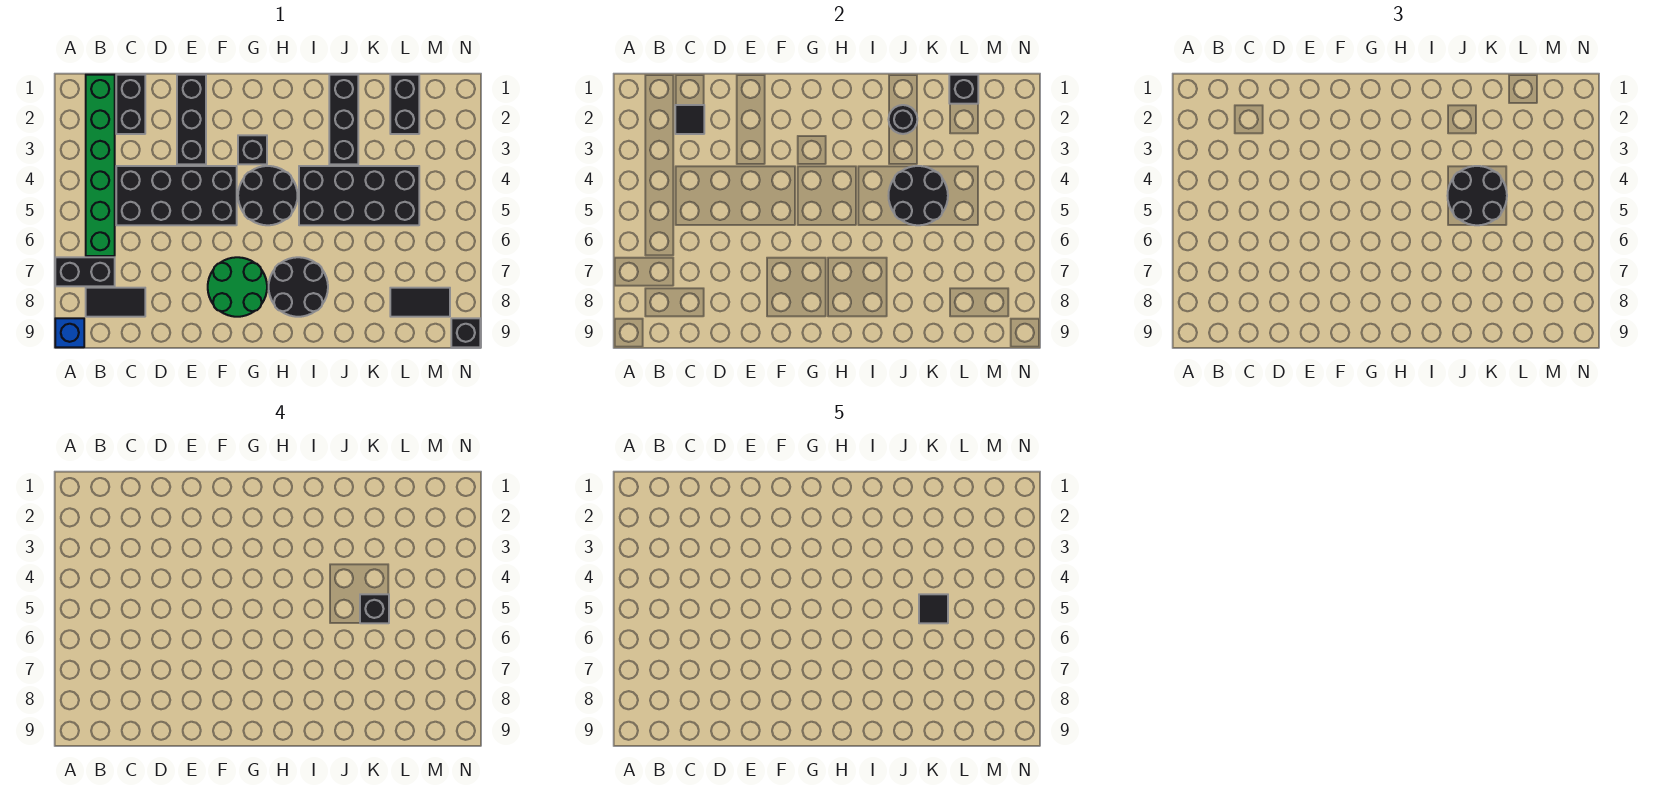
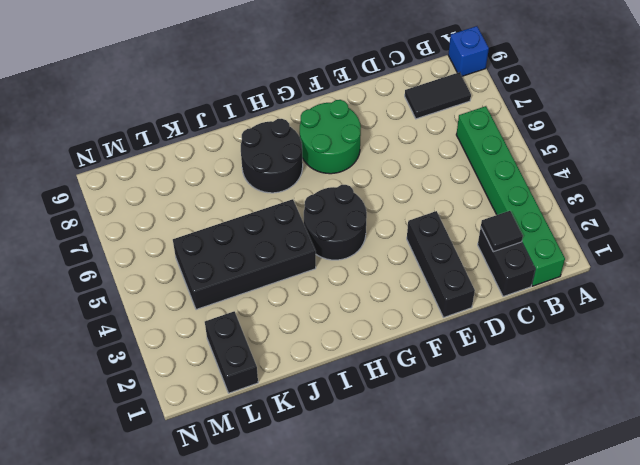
none -> black brick A7:B7 level 1
none -> black brick C4:F5 level 1
none -> black brick G3 level 1

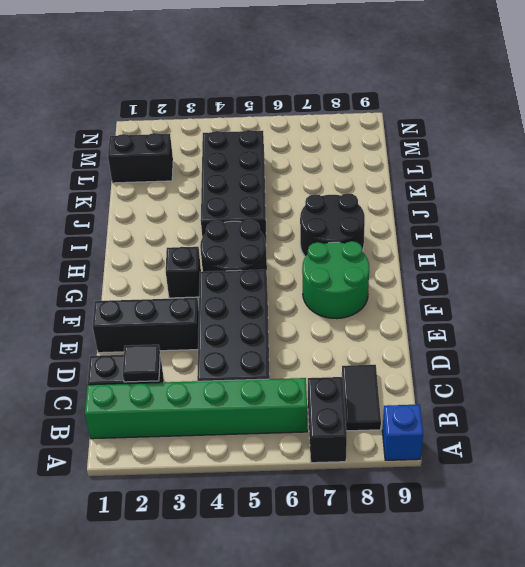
none -> black brick J1:J3 level 1
none -> black tile L8:M8 level 1
none -> black brick N9 level 1

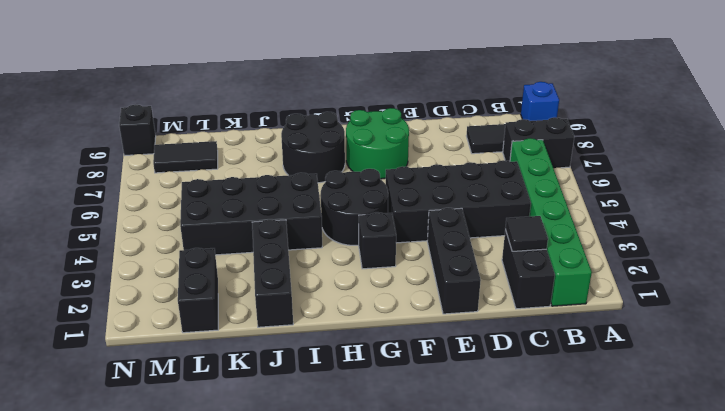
none -> black round brick J2 level 2
none -> black round brick J4:K5 level 2
none -> black brick L1 level 2

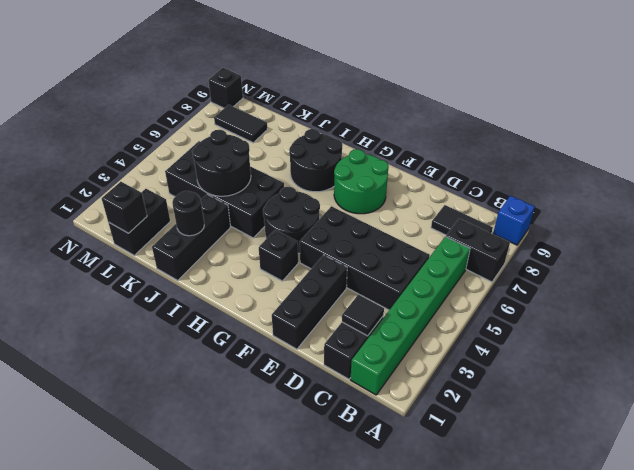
none -> black round brick J4:K5 level 3
none -> black brick K5 level 4
none -> black tile K5 level 5

